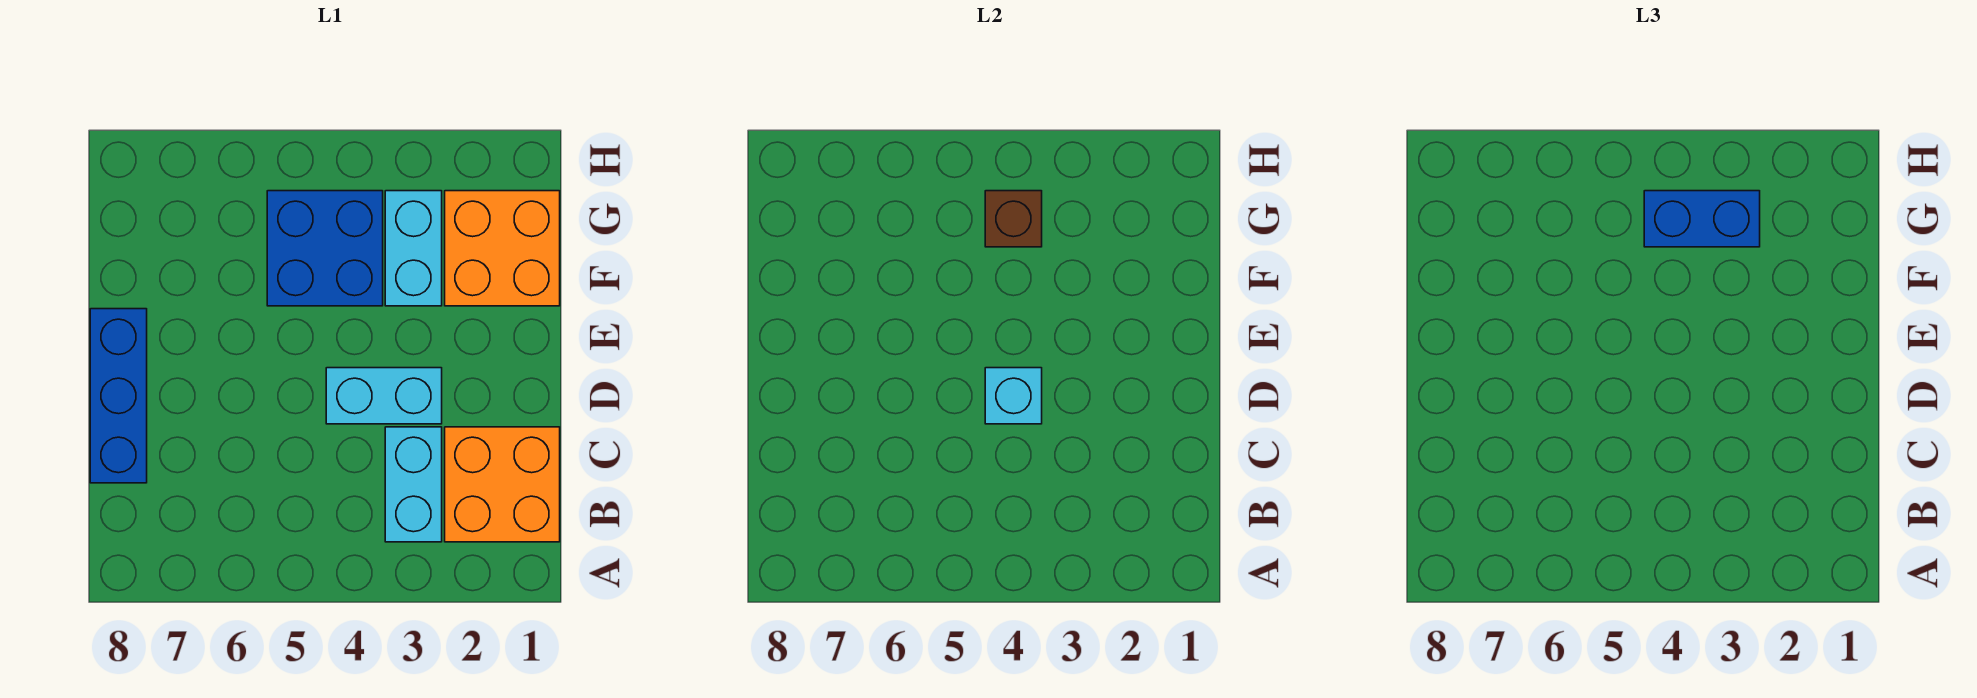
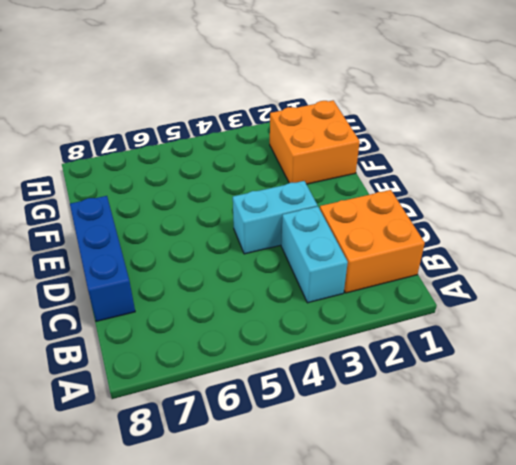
none -> cyan brick F3:G3 level 1
none -> blue brick F4:G5 level 1

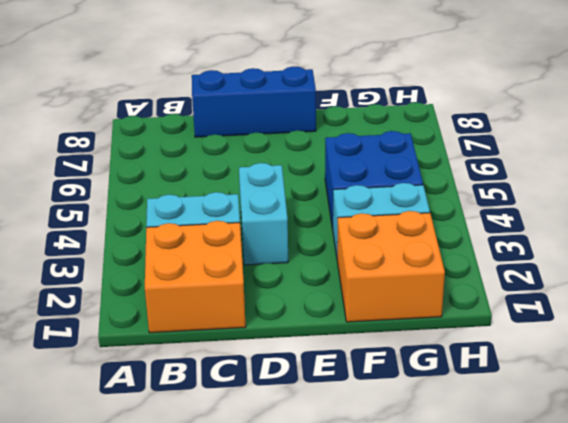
none -> cyan brick D4 level 2
none -> brown brick G4 level 2

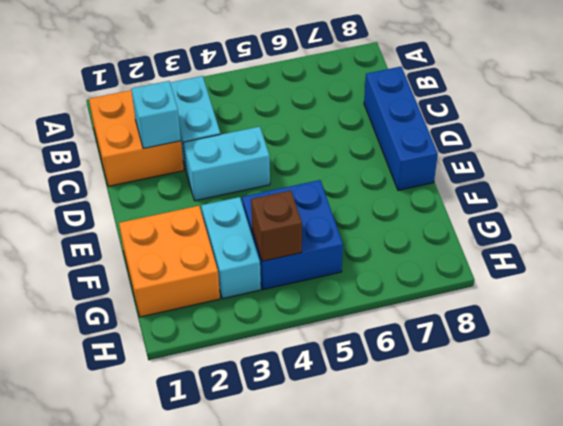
cyan brick C2 level 2 -> cyan brick D4 level 2
none -> blue brick G3:G4 level 3

